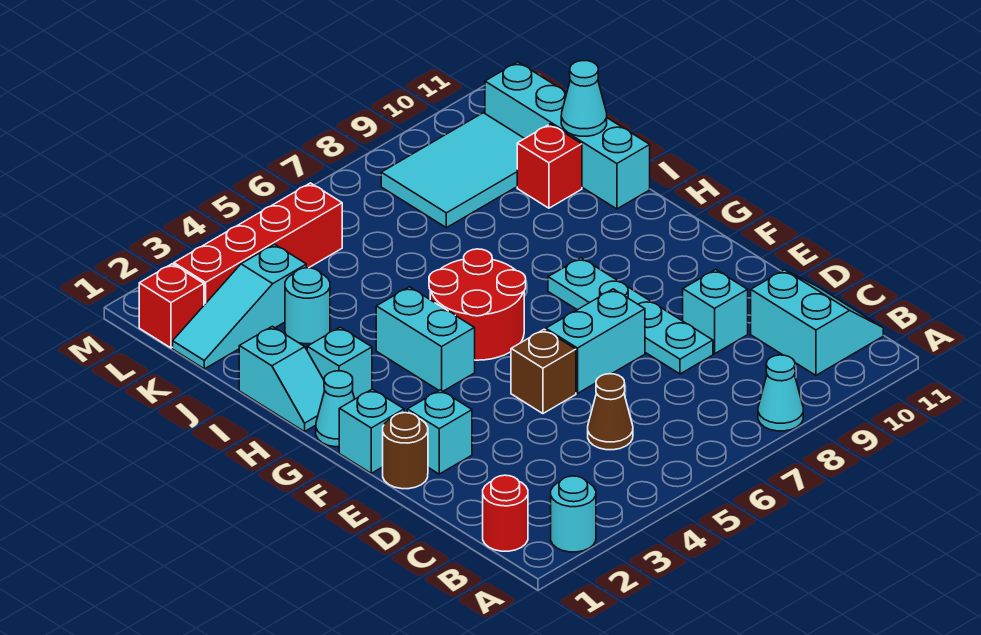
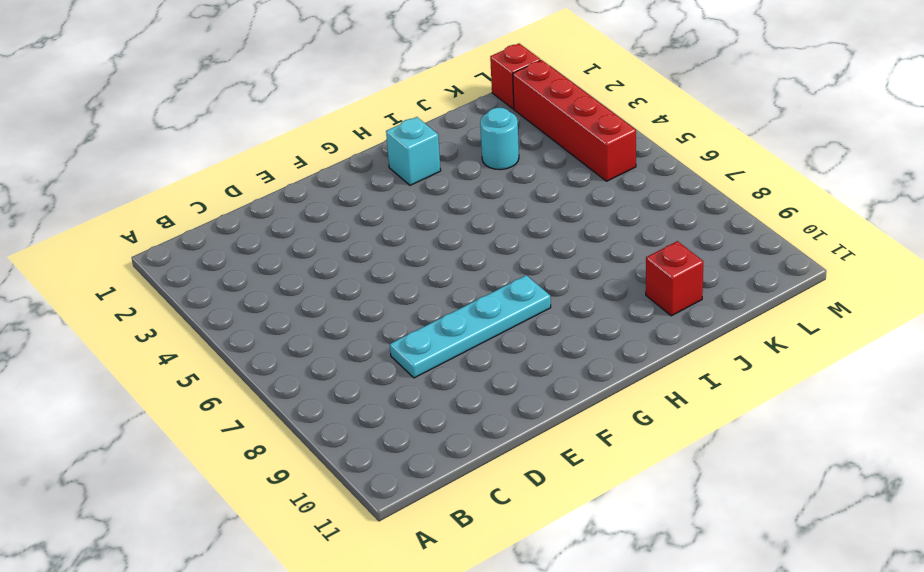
none -> cyan round brick A2 level 1
none -> cyan cone A8 level 1
none -> red round brick B1 level 1

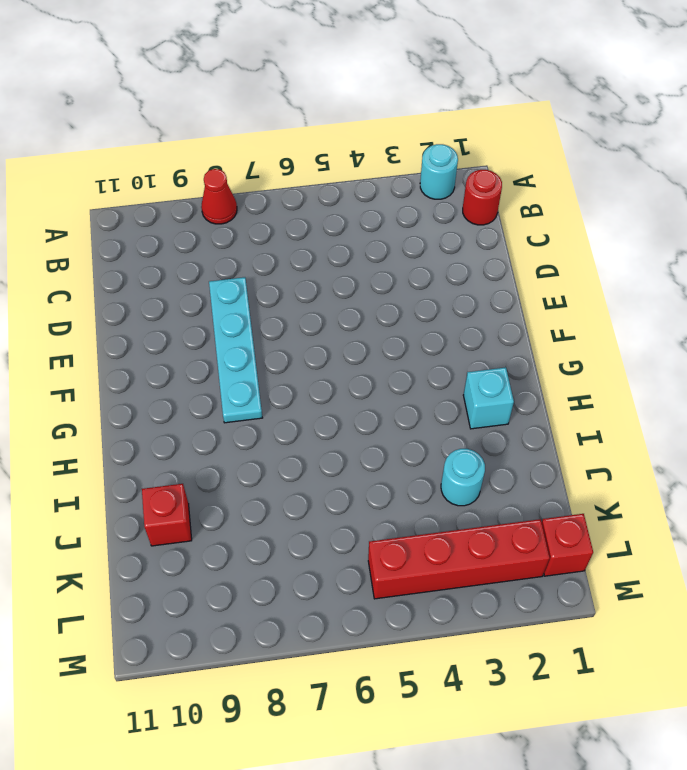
red cone A8 level 1 -> cyan cone A8 level 1
none -> cyan slope B10:C11 level 1 top 10
none -> brown cone C5 level 1
none -> cyan brick D9 level 1

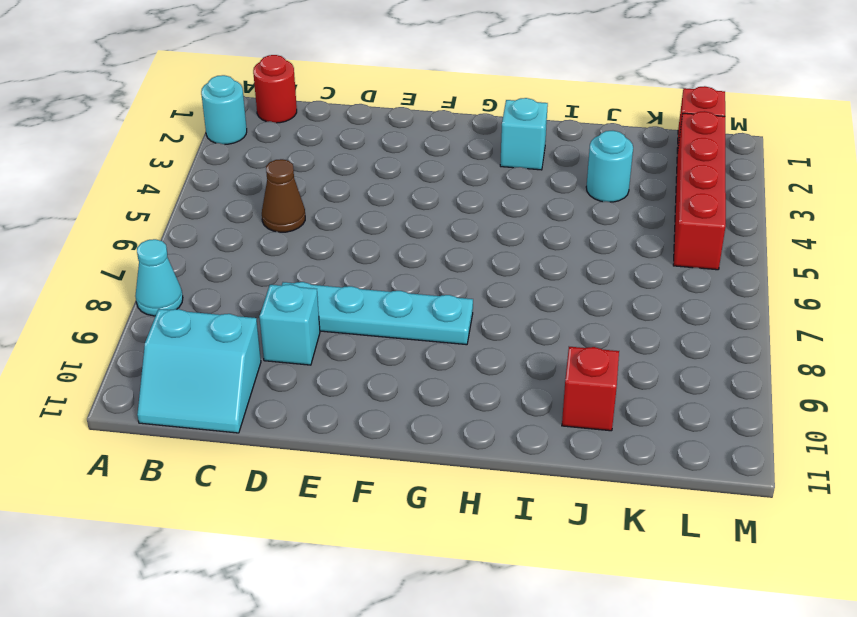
none -> brown round brick E1 level 1
none -> cyan brick E2 level 1
none -> brown brick E5 level 1

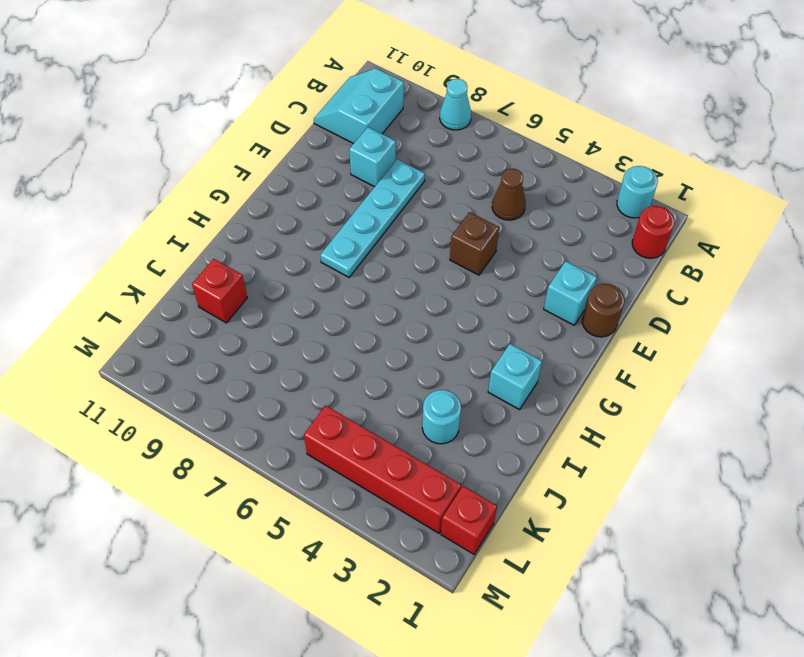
none -> cyan brick E6:E7 level 1
none -> cyan brick F1 level 1
none -> cyan cone G1 level 1

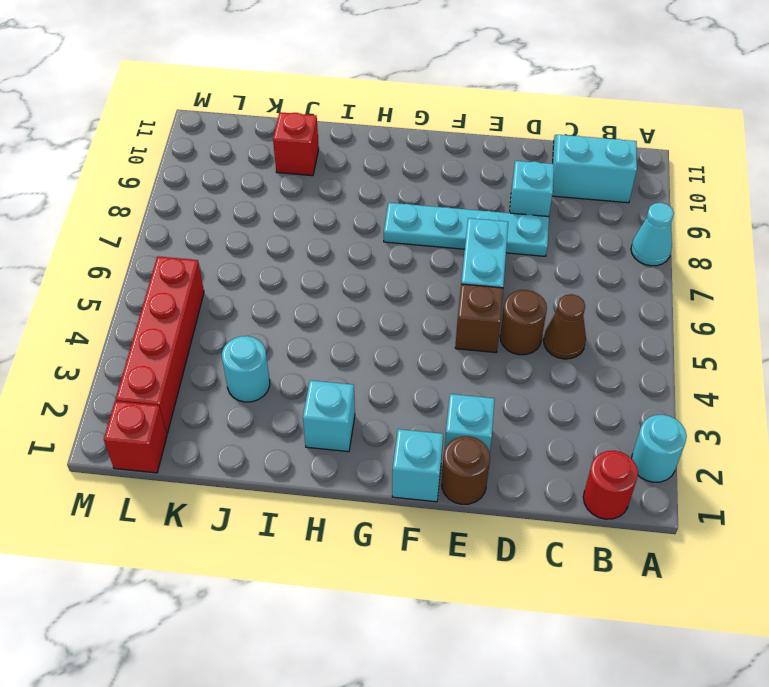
brown round brick D5 level 1 -> none
none -> cyan cone G1 level 1
none -> cyan brick G4:H4 level 1
none -> red round brick G5:H6 level 1

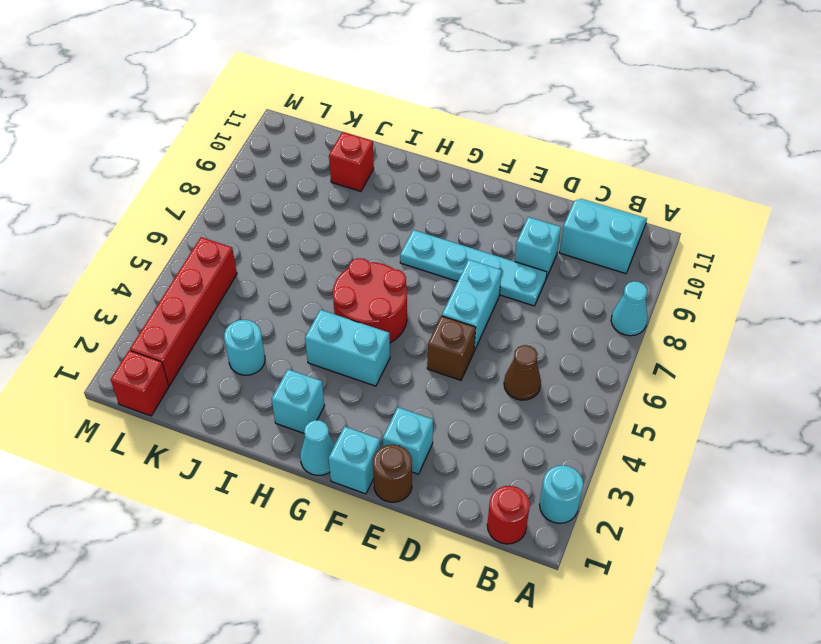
none -> cyan slope H1:I1 level 1 top I
none -> cyan brick I11:L11 level 1
none -> cyan slope K1:K3 level 1 top 3

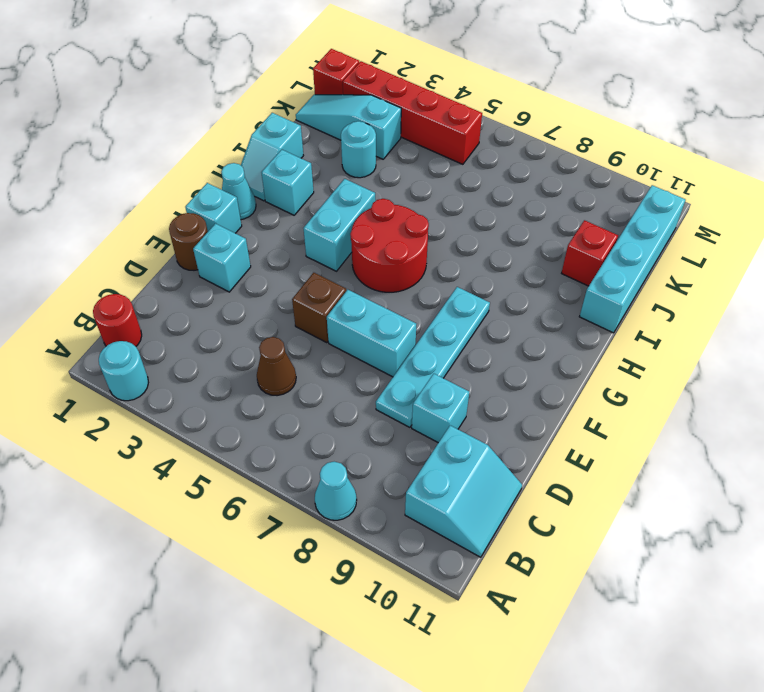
none -> cyan tile K8:L10 level 1
none -> cyan cone J11 level 2

